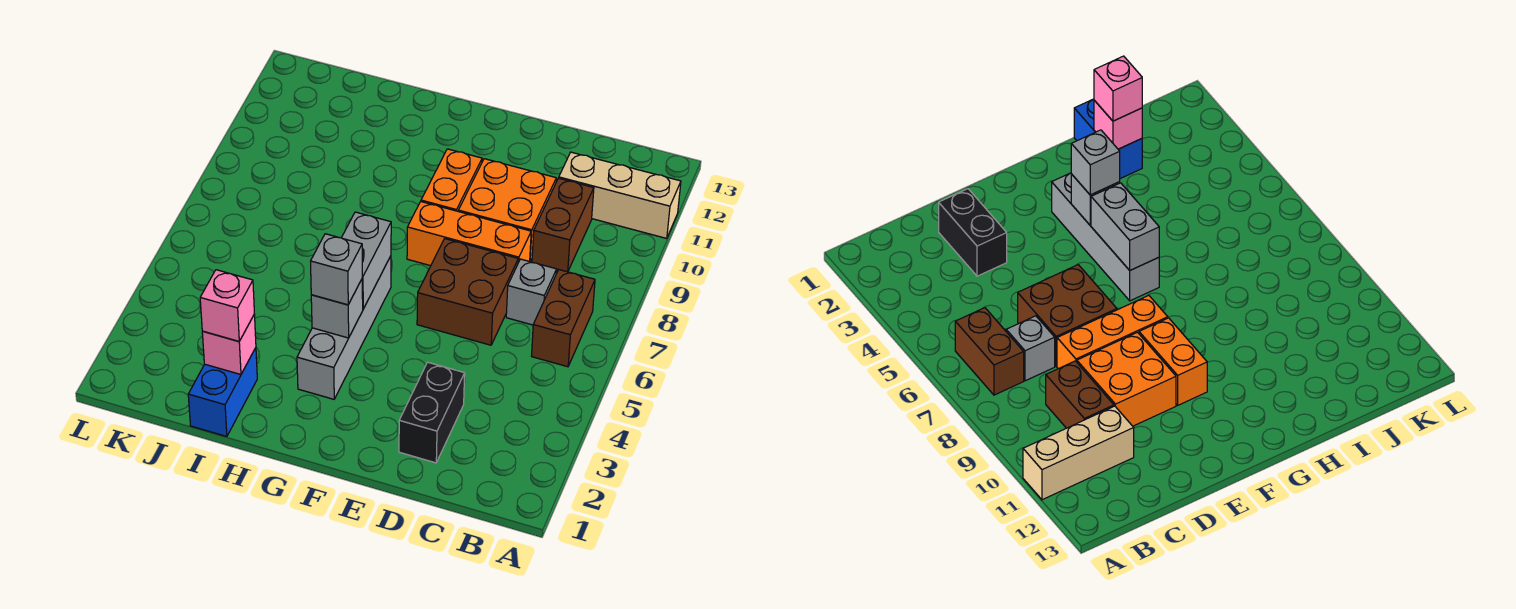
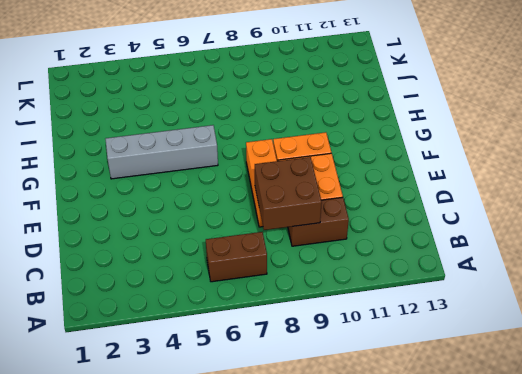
brown brick C8:D9 level 2 -> brown brick D6:E7 level 1
none -> tan brick A11:C11 level 1
none -> grey brick C7 level 1
none -> black brick D2:D3 level 1

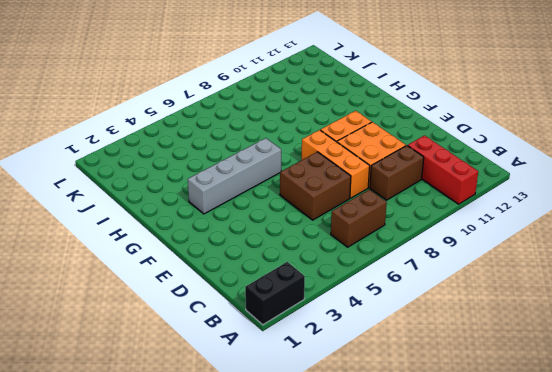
black brick A1:A2 level 1 -> black brick D2:D3 level 1
red brick A11:C11 level 1 -> tan brick A11:C11 level 1
none -> grey brick C7 level 1
none -> blue brick I1:I2 level 1
none -> grey brick G4 level 2

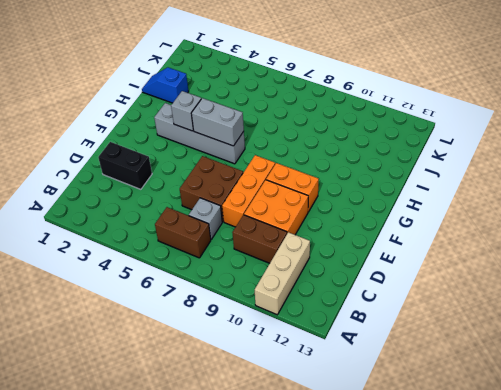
blue slope I1:I2 level 1 top 2 -> blue brick I1:I2 level 1
none -> pink brick I2 level 2
none -> grey brick G4 level 3
none -> pink brick I2 level 3

